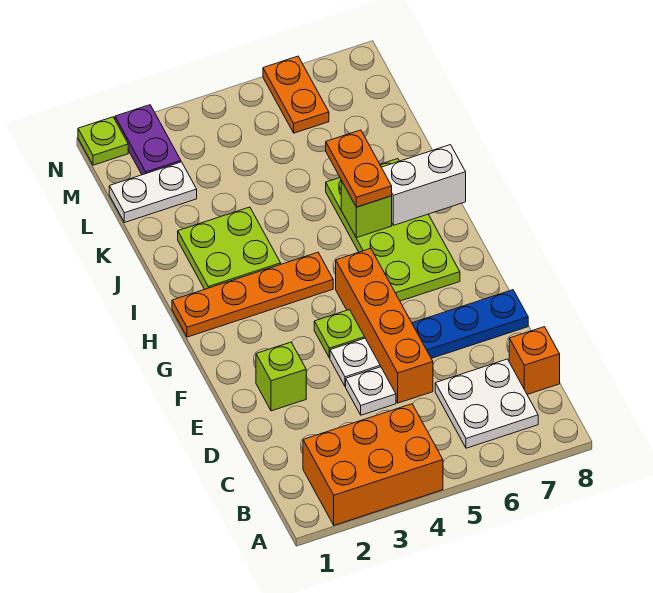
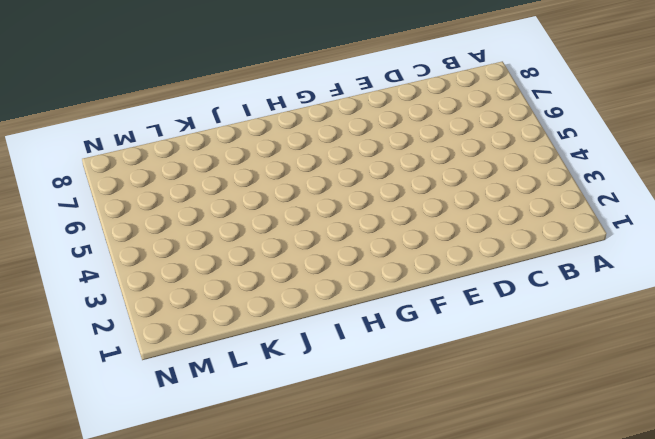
none -> orange brick A2:B4 level 1
none -> white plate B6:C7 level 1
none -> orange brick C8 level 1

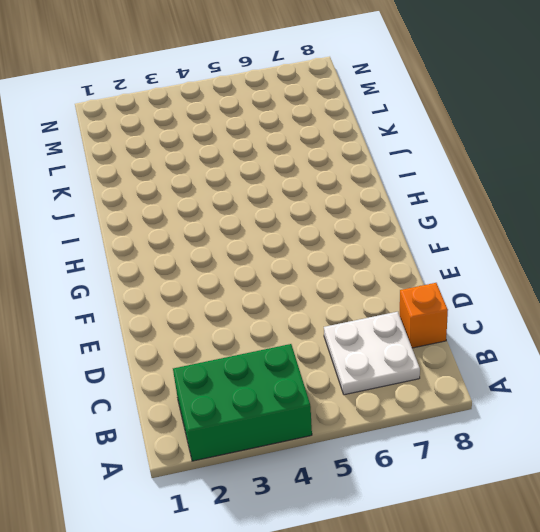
green brick A2:B4 level 1 -> orange brick A2:B4 level 1
none -> white plate D4 level 1
none -> orange brick D5:G5 level 1
none -> lime brick E2 level 1

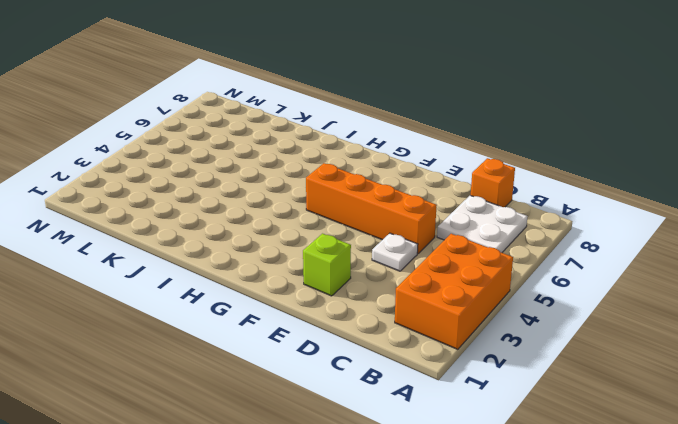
none -> white plate E4 level 1
none -> blue plate E6:E8 level 1
none -> lime plate F4 level 1

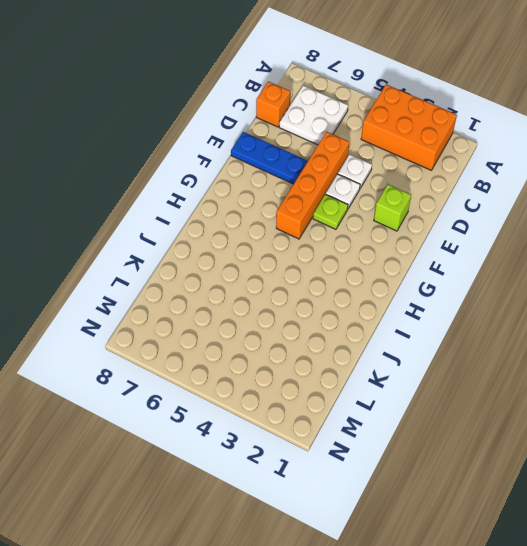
none -> lime plate G6:J7 level 1
none -> orange plate H1:H4 level 1
none -> lime plate I2:J3 level 1

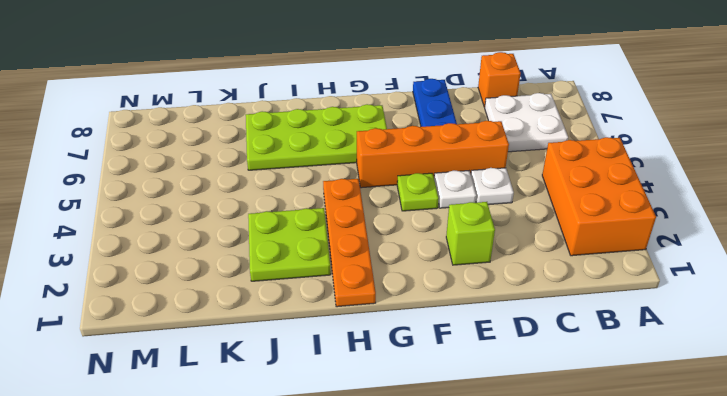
none -> white plate L1:L2 level 1
none -> purple plate M2:N2 level 1
none -> orange plate M6:N6 level 1

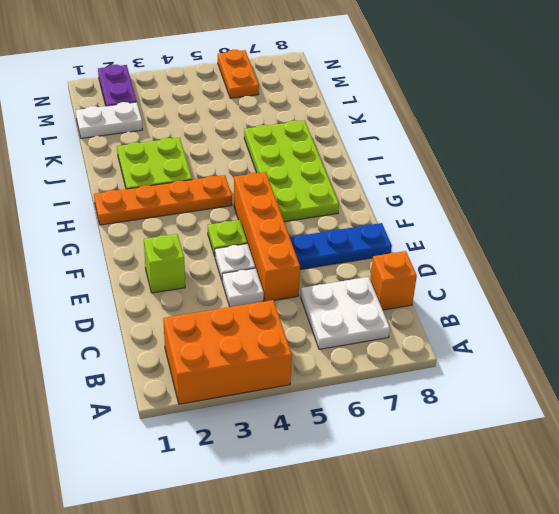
none -> lime plate N1 level 1
none -> lime brick I6 level 2
none -> white brick I7:I8 level 2

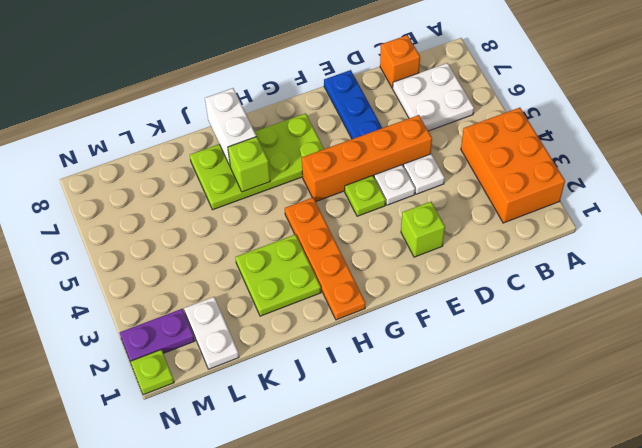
none -> orange plate M6:N6 level 1
none -> orange plate I6:J6 level 3

